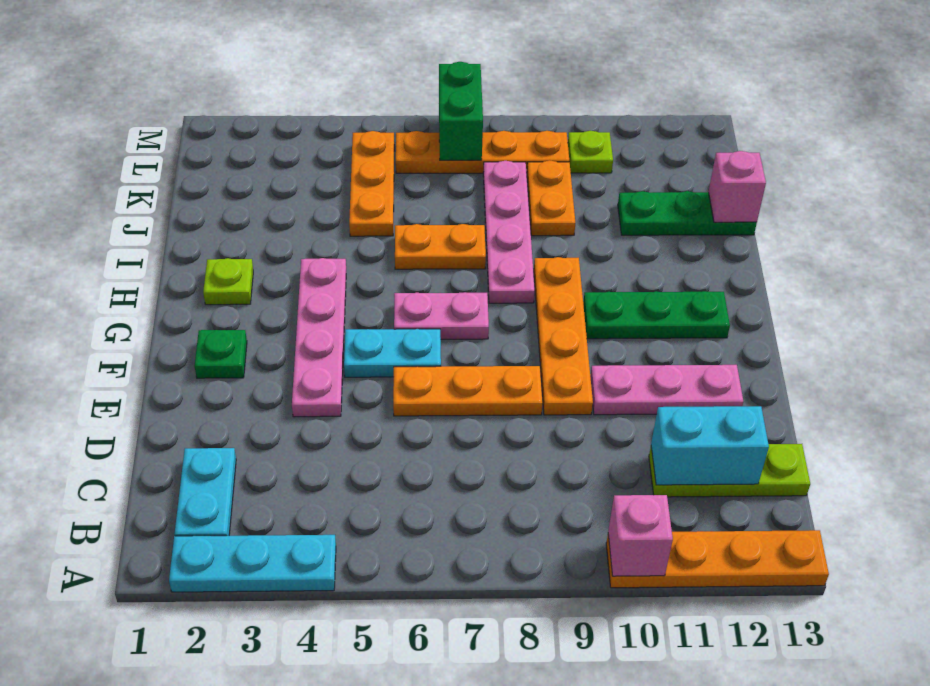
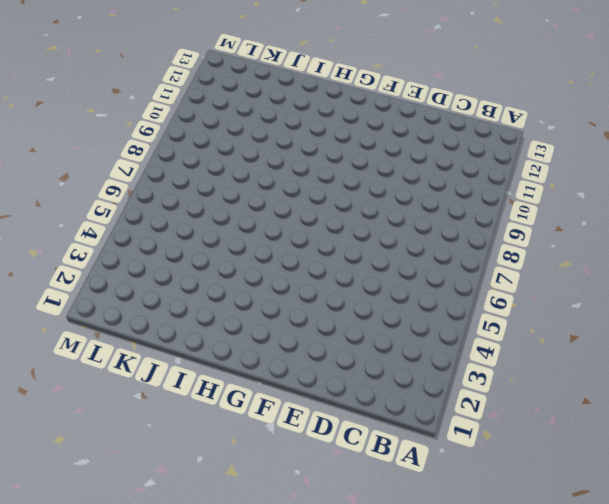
none -> cyan plate A2:A4 level 1
none -> orange plate A10:A13 level 1
none -> cyan plate B2:C2 level 1

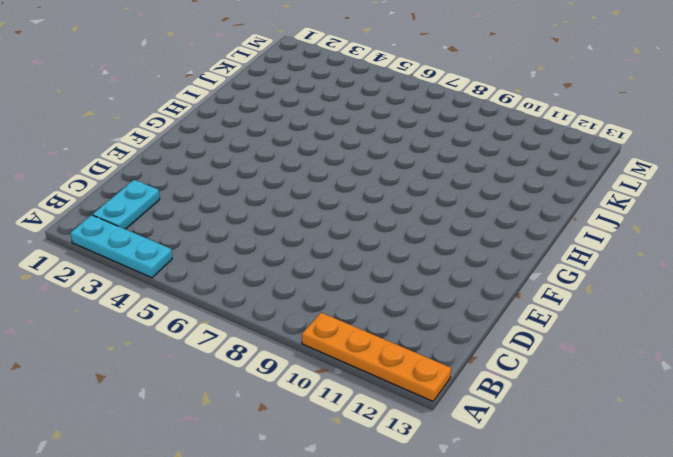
none -> lime plate C11:C13 level 1
none -> pink plate E4:H4 level 1
none -> orange plate E6:E8 level 1

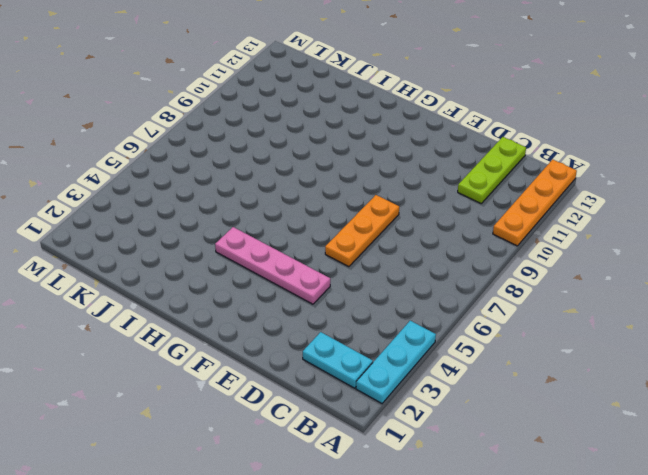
none -> orange plate E9:H9 level 1
none -> pink plate E10:E12 level 1
none -> green plate F2 level 1

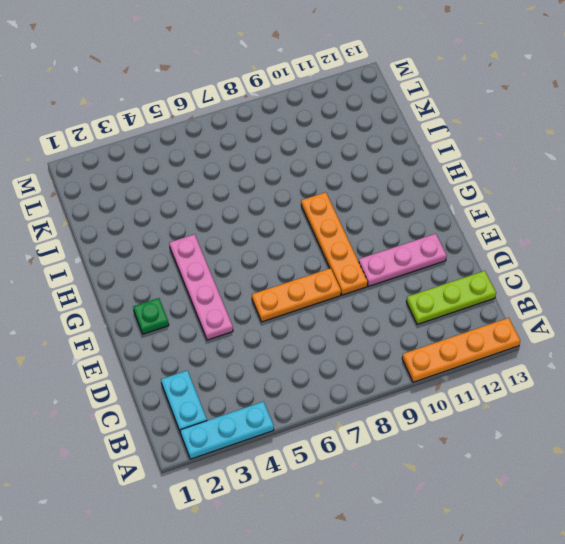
none -> cyan plate F5:F6 level 1
none -> pink plate G6:G7 level 1
none -> green plate G10:G12 level 1

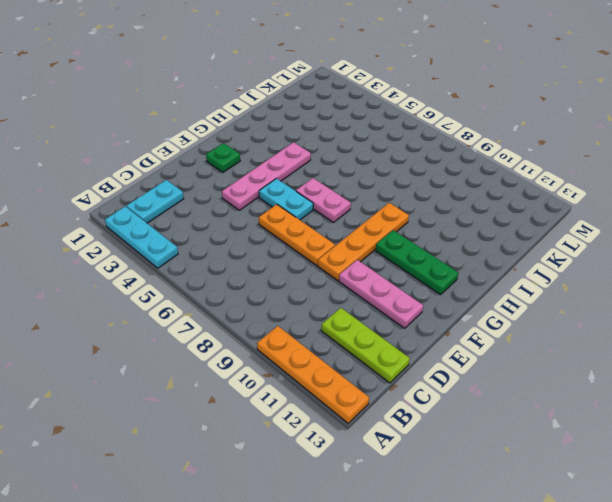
none -> lime plate H2 level 1
none -> pink plate H8:K8 level 1
none -> orange plate I6:I7 level 1

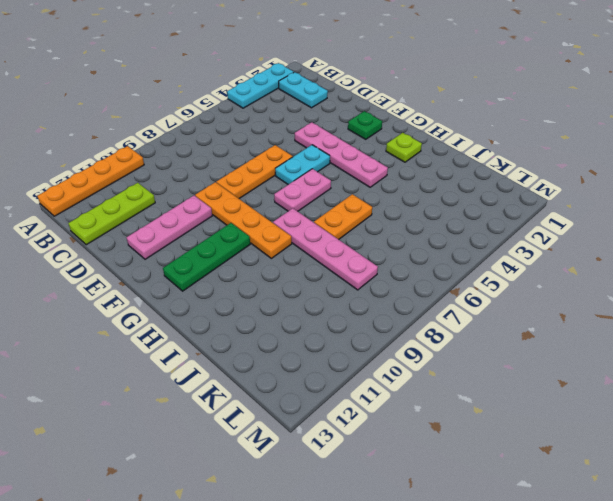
none -> orange plate J5:L5 level 1
none -> orange plate J9:K9 level 1
none -> green plate J11:J13 level 1

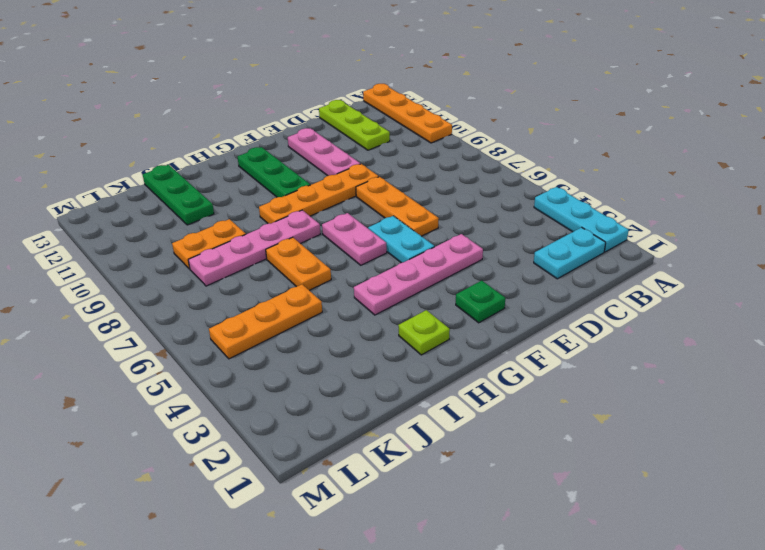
none -> orange plate L6:L9 level 1
none -> lime plate L10 level 1
none -> pink brick A10 level 2

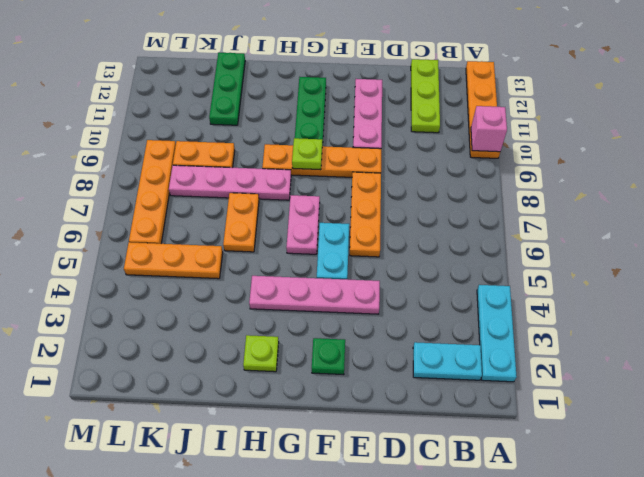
lime plate G9 level 2 -> lime plate L10 level 1
none -> cyan brick C11:C12 level 2
none -> pink brick J13 level 2
none -> green brick L7:M7 level 2

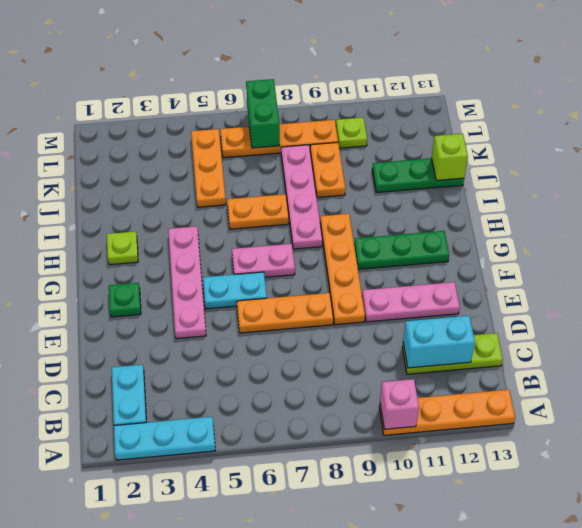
lime brick J13 level 2 -> pink brick J13 level 2

